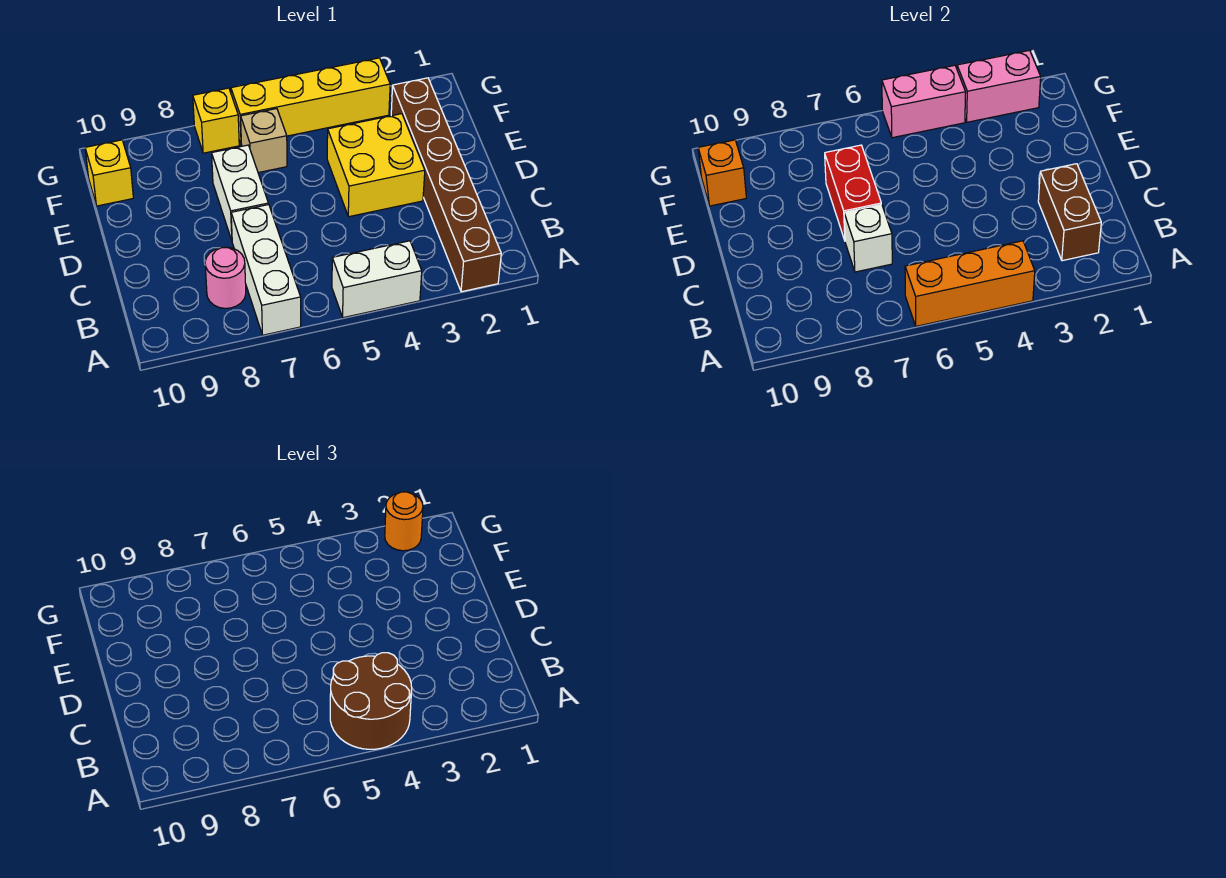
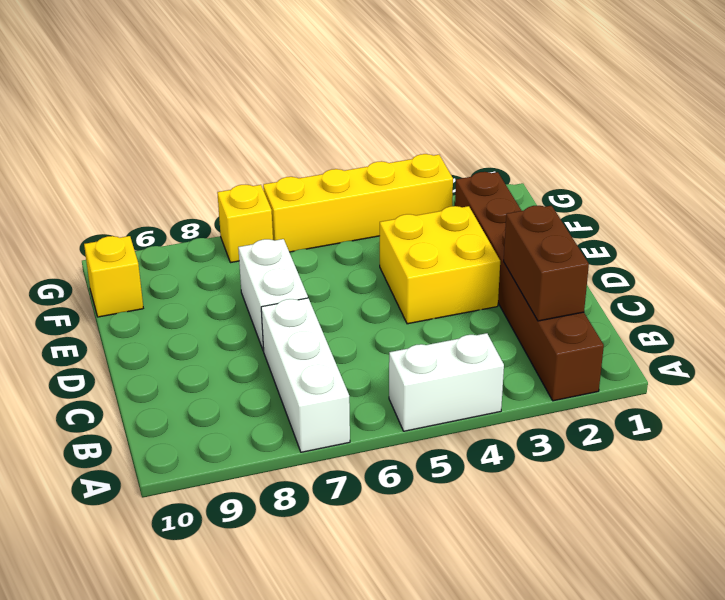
none -> pink round brick B8 level 1
none -> tan brick F6 level 1
none -> orange brick A4:A6 level 2

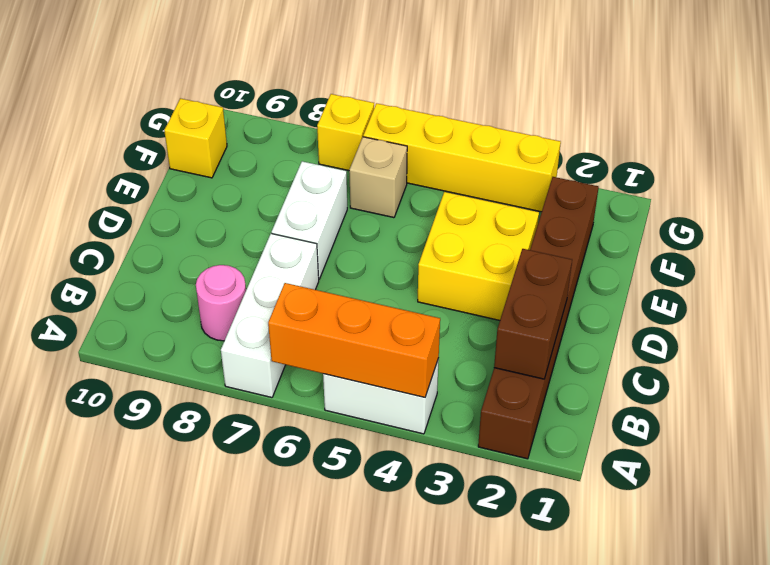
none -> white brick C7 level 2
none -> red brick D7:E7 level 2
none -> orange brick F10 level 2

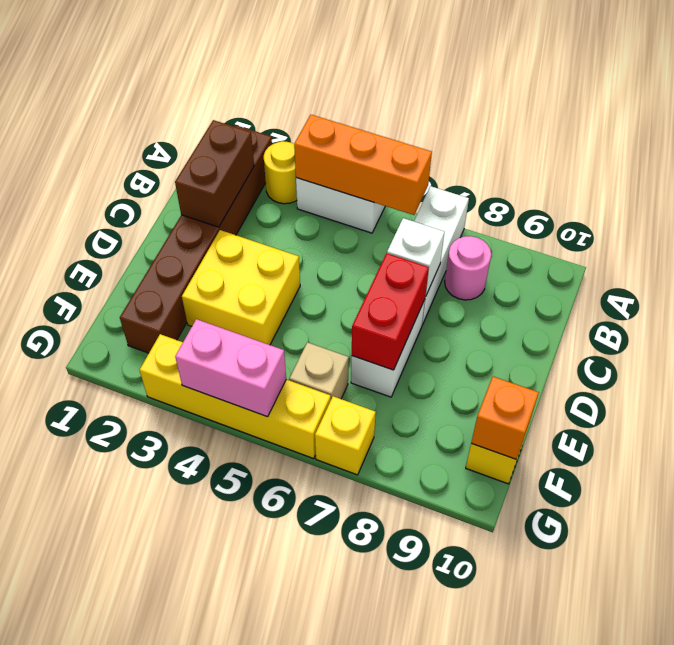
yellow round brick A3 level 1 -> none
none -> pink brick G2:G3 level 2
none -> brown round brick A4:B5 level 3
none -> orange round brick G2 level 3

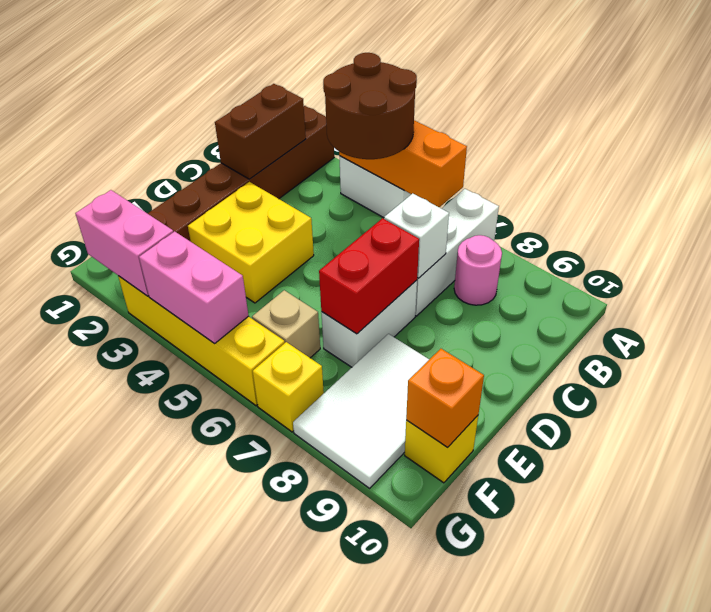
white tile E8:G9 level 1 -> none
none -> orange round brick G2 level 3

